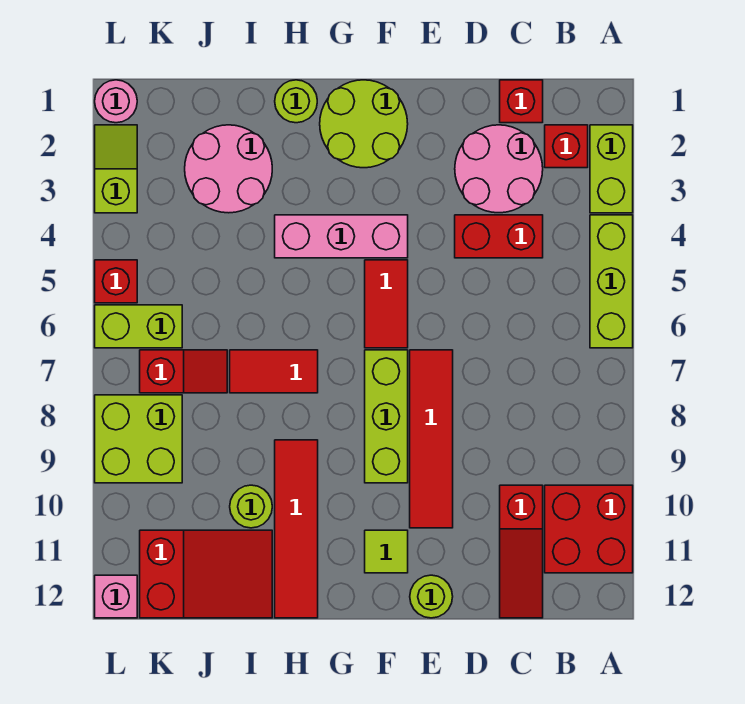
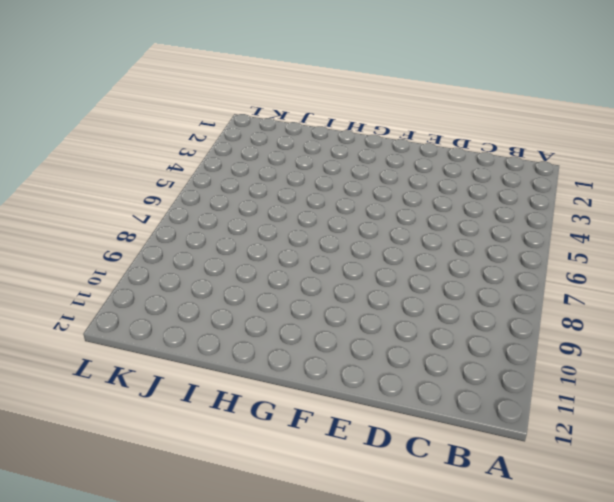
none -> lime brick A2:A3 level 1
none -> lime brick A4:A6 level 1
none -> red brick A10:B11 level 1

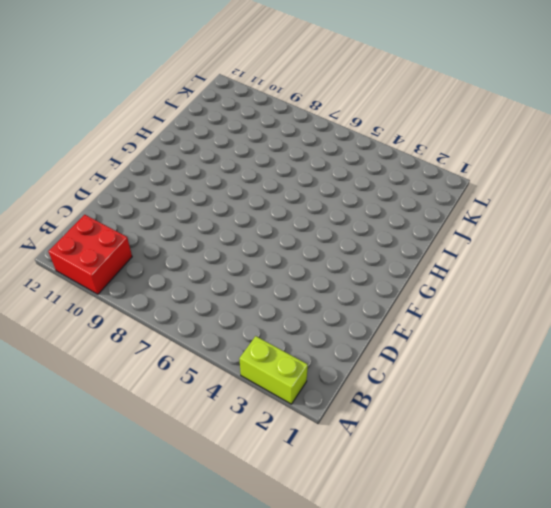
none -> lime brick A4:A6 level 1
none -> red brick B2 level 1
none -> red brick C1 level 1

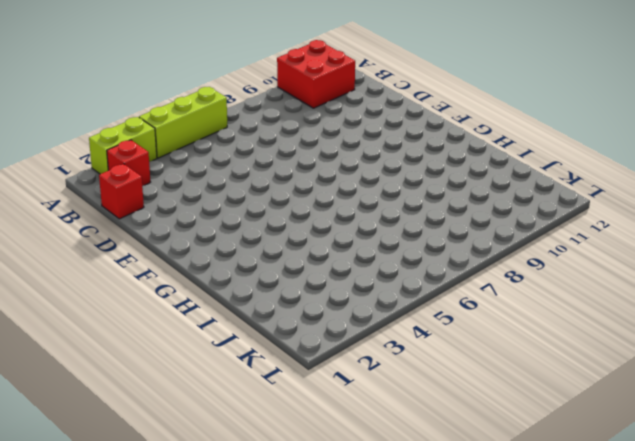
none -> pink round brick C2:D3 level 1
none -> red brick C4:D4 level 1
none -> red slope C10:C12 level 1 top 10

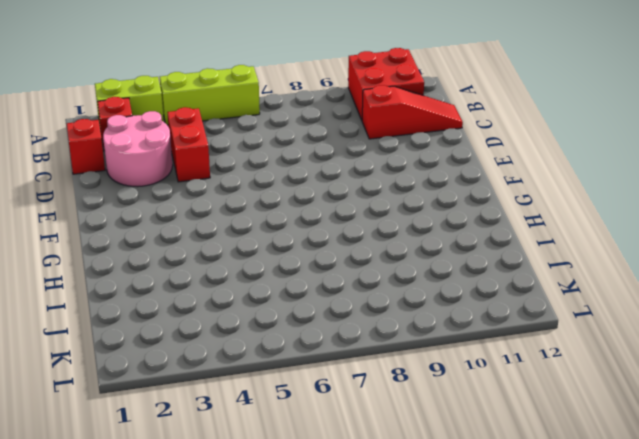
none -> red tile E7:E10 level 1
none -> lime round brick E12 level 1
none -> lime round brick F1:G2 level 1

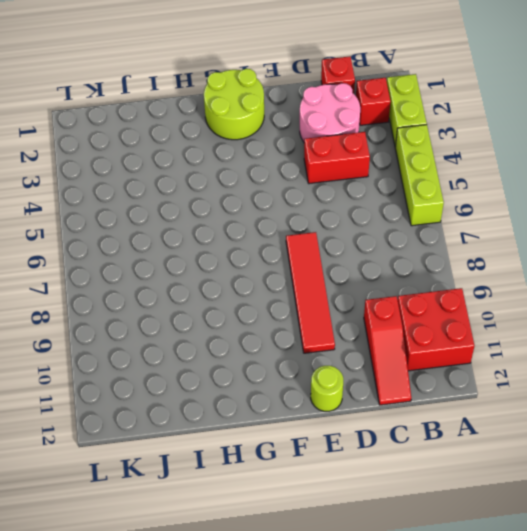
none -> pink brick F4:H4 level 1
none -> red tile F5:F6 level 1
none -> lime brick F7:F9 level 1

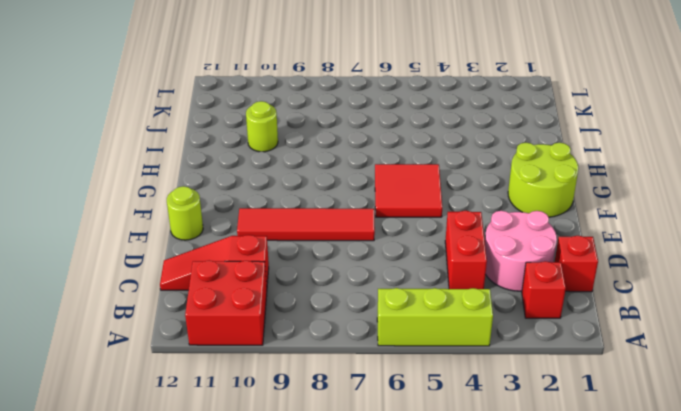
red tile F5:G6 level 1 -> red tile F5:F6 level 1
none -> lime brick A2:A3 level 1
none -> pink brick F4:H4 level 1
none -> lime brick F7:F9 level 1

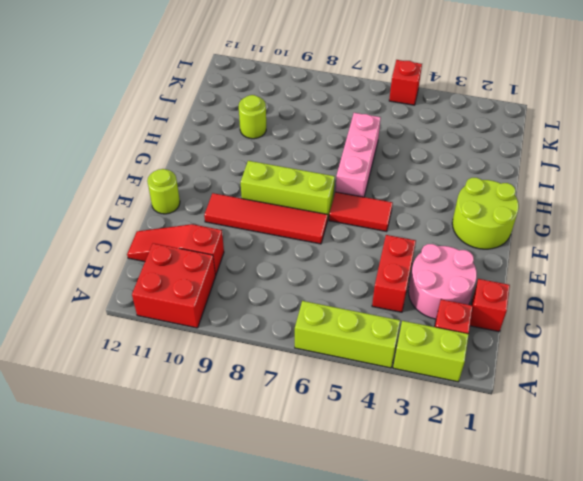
pink brick G6:I6 level 1 -> pink brick F4:H4 level 1
none -> lime tile F11 level 1
none -> lime round brick H1 level 1
none -> red tile H7:I7 level 1

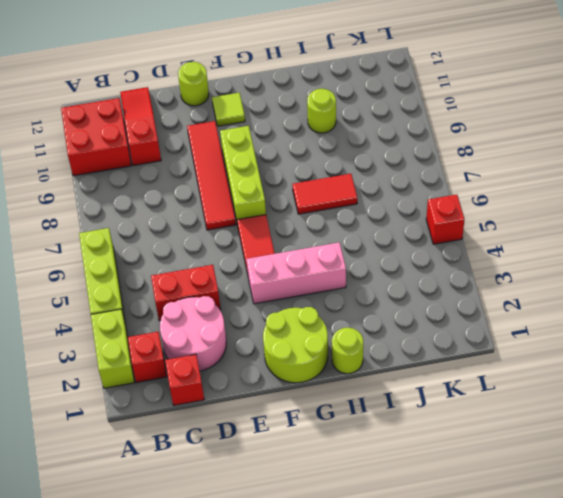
none -> red tile H9:H12 level 1
none -> pink round brick I2:J3 level 1
none -> red slope I11:K12 level 1 top K

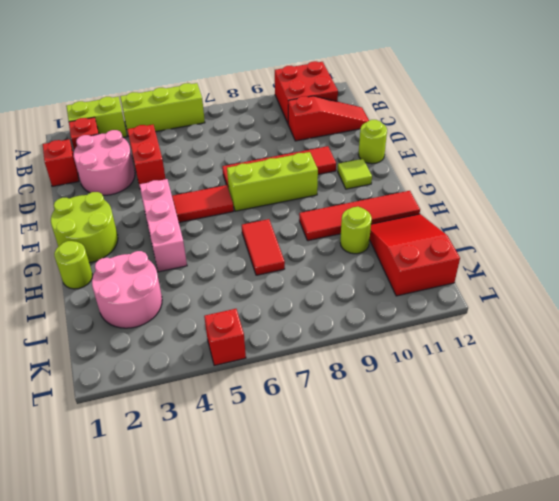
none -> red slope J7:K7 level 1 top K
none -> lime brick K6:L6 level 1
none -> lime brick K8:L9 level 1

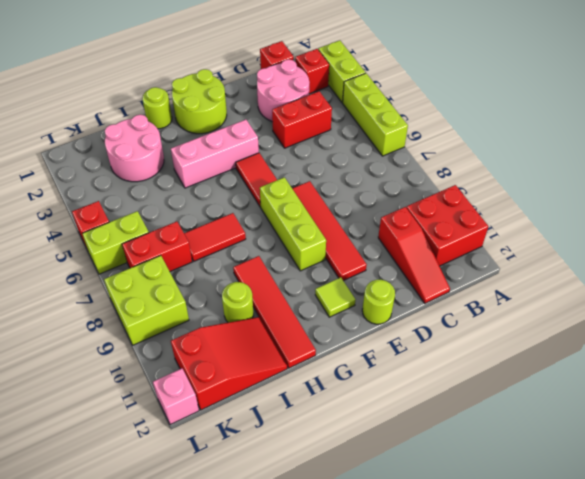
red brick J7:K7 level 1 -> red slope J7:K7 level 1 top K
none -> pink round brick L1 level 1
none -> lime slope L2:L3 level 1 top 3

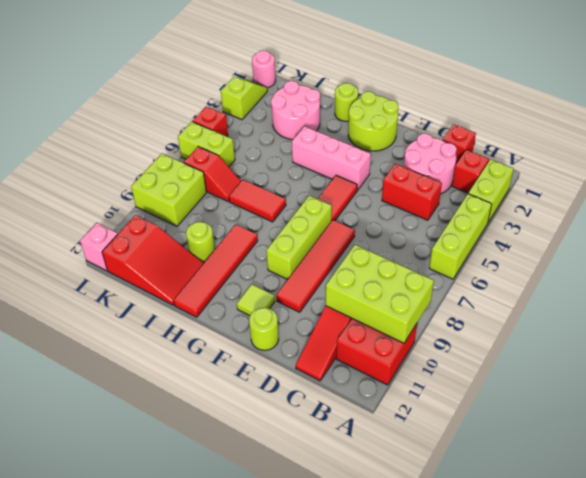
lime brick A9:C10 level 2 -> none

